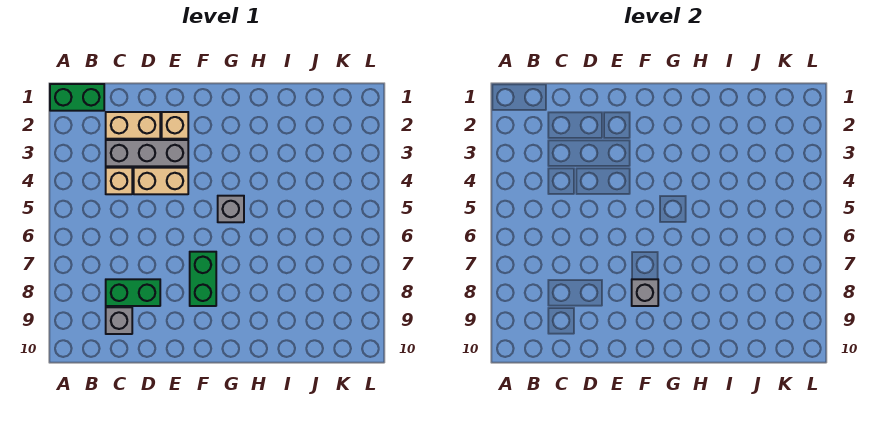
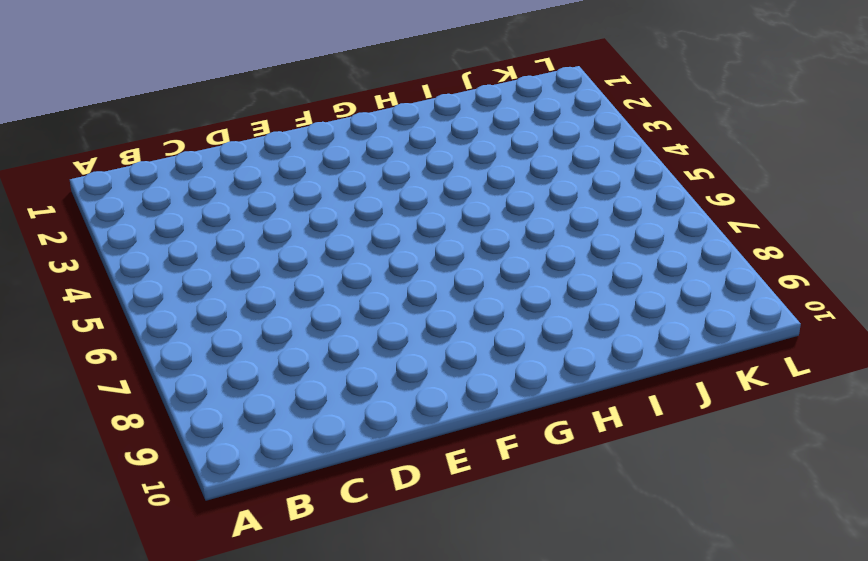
none -> green brick A1:B1 level 1
none -> tan brick C2:D2 level 1

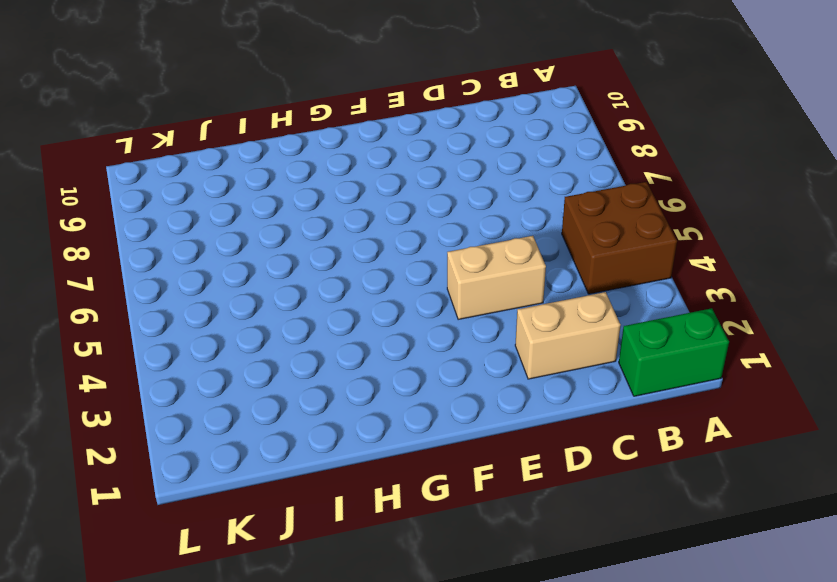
brown brick A4:B5 level 1 -> none
none -> grey brick C3:E3 level 1
none -> tan brick C4 level 1

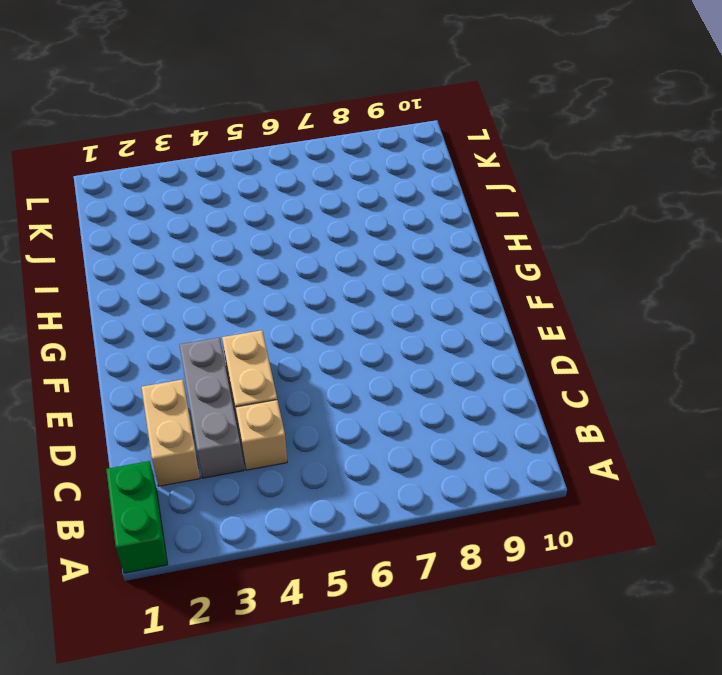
none -> green brick C8:D8 level 1
none -> grey brick C9 level 1

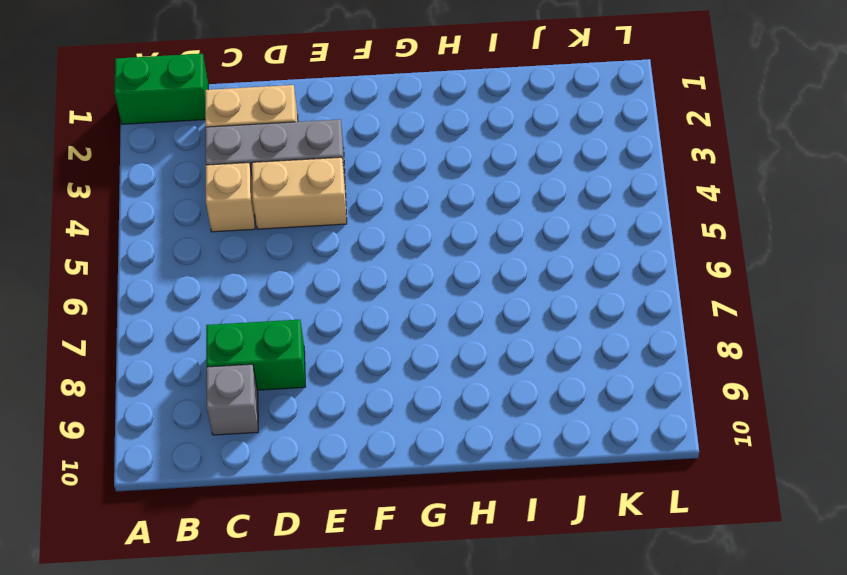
none -> tan brick E2 level 1
none -> green brick F7:F8 level 1

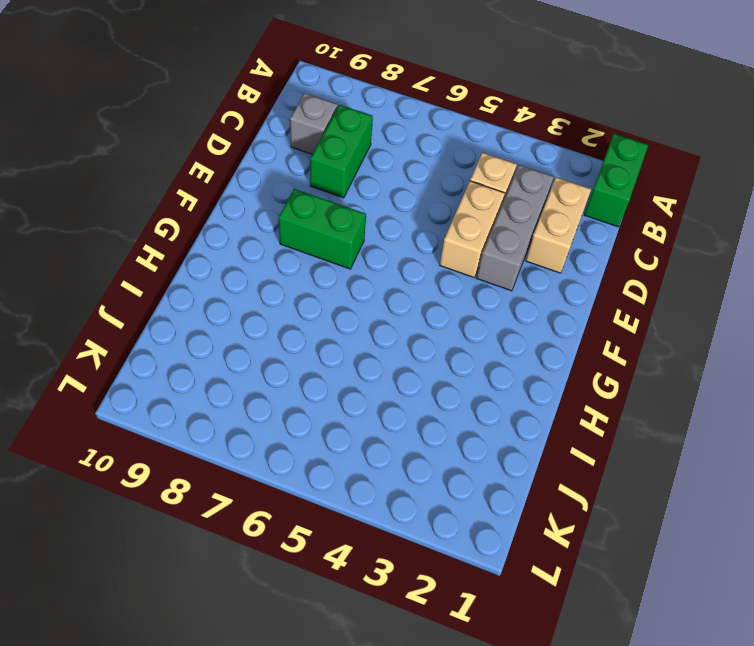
none -> tan brick E2 level 1
none -> grey brick G5 level 1

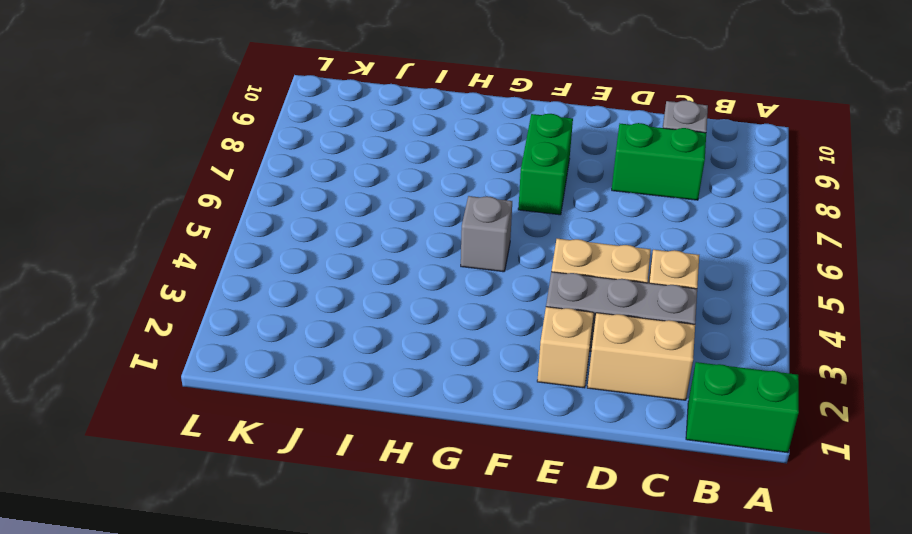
none -> grey brick F8 level 2

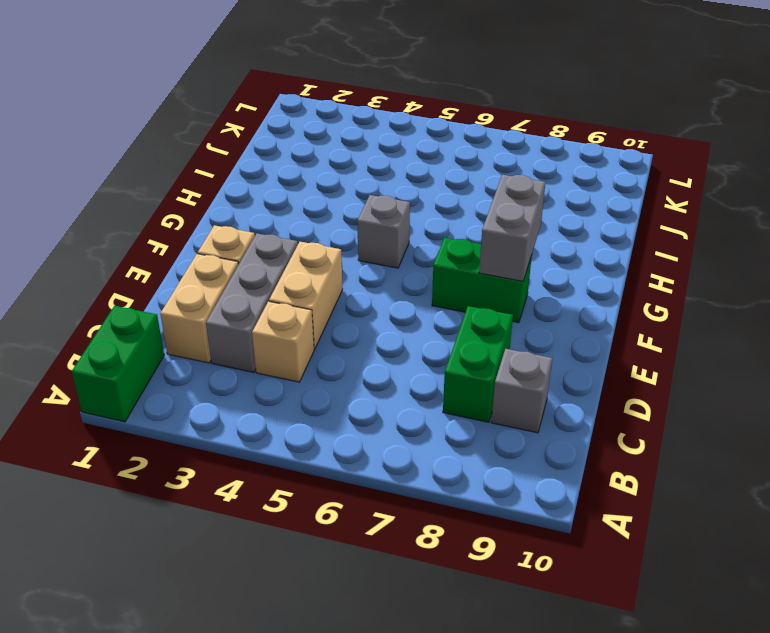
grey brick F8:G8 level 2 -> grey brick F8 level 2

